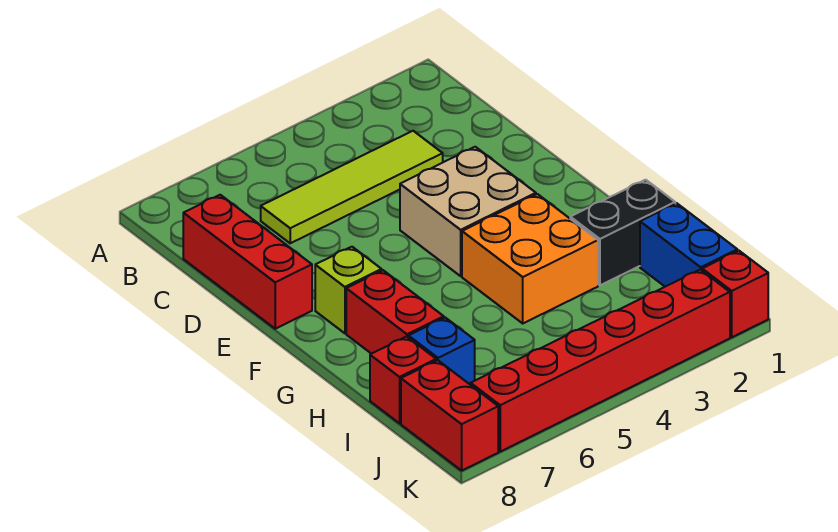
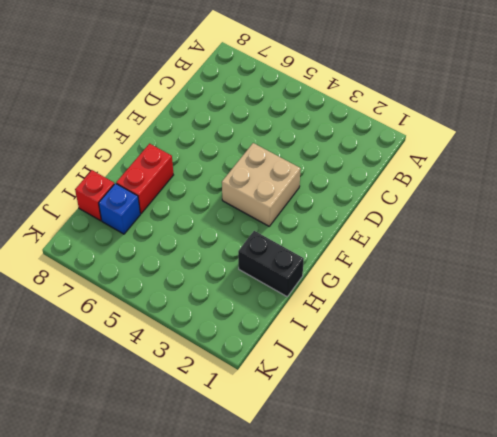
none -> lime tile C3:C6 level 1
none -> red brick C8:E8 level 1
none -> lime brick F7 level 1

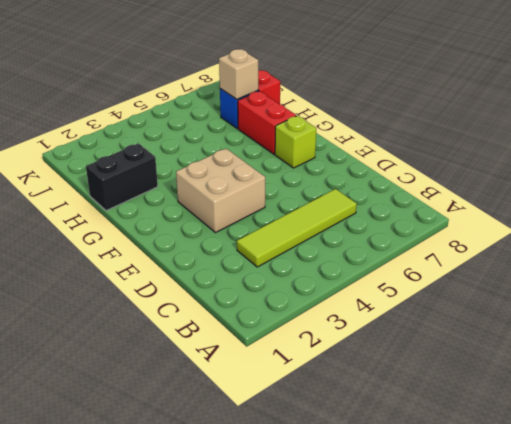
tan brick I7 level 2 -> none
none -> red brick C8:E8 level 1
none -> orange brick G3:H4 level 1
none -> blue brick I1:J1 level 1

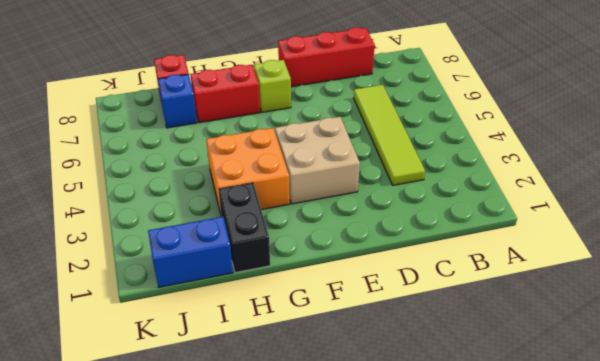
none -> red brick J8:K8 level 1
none -> red brick K1 level 1
none -> red brick K2:K7 level 1

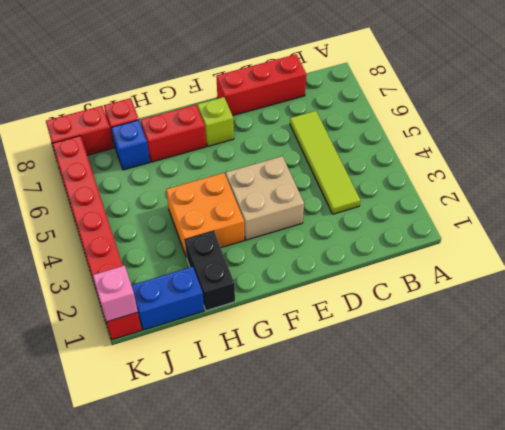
pink brick K1 level 2 -> none

